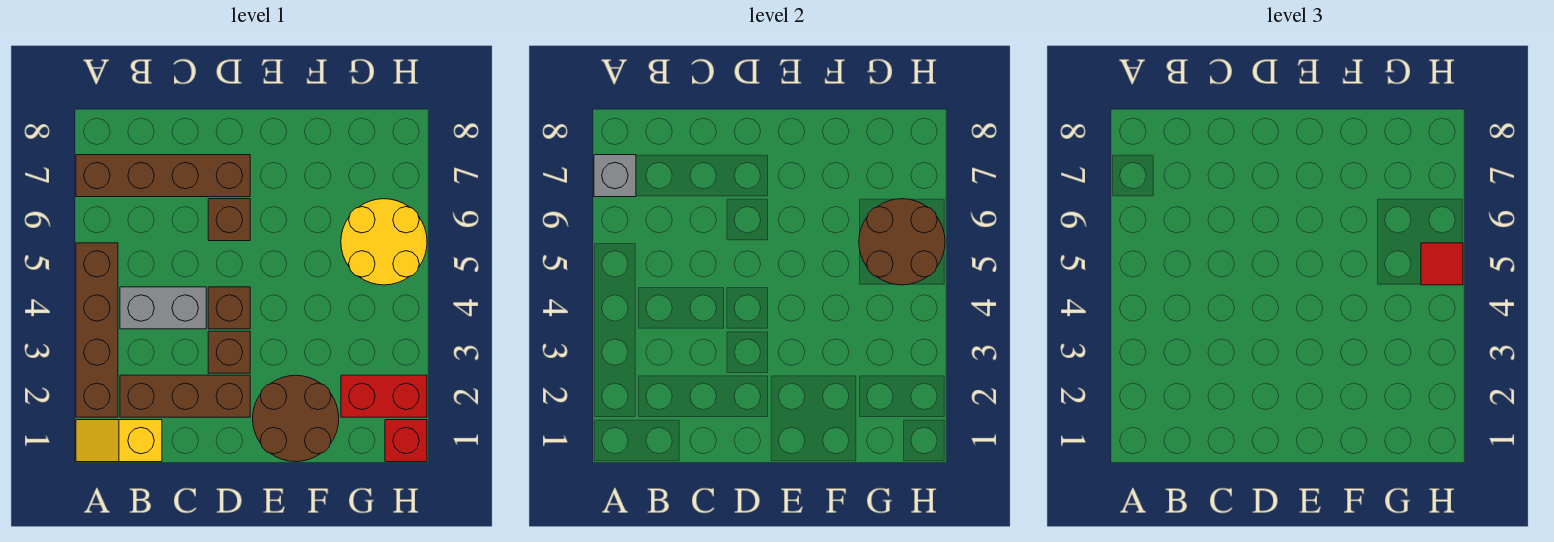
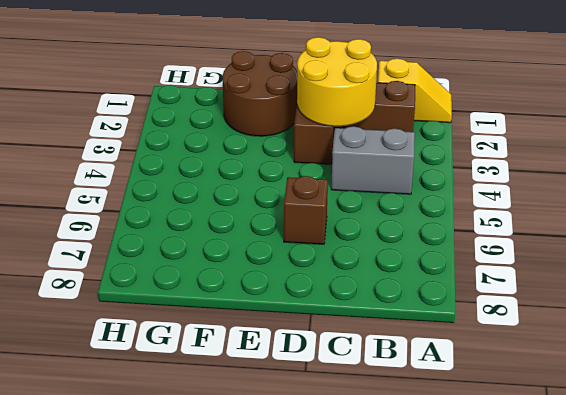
yellow round brick C2:D3 level 2 -> yellow round brick G5:H6 level 1
none -> brown brick A2:A5 level 1
none -> brown brick A7:D7 level 1
none -> brown brick D4 level 1

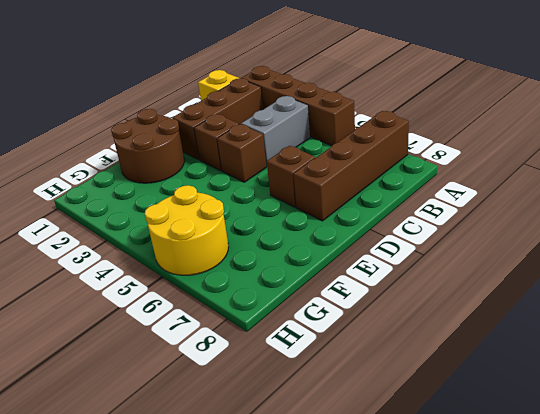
none -> red brick G2:H2 level 1
none -> red brick H1 level 1
none -> grey brick A7 level 2

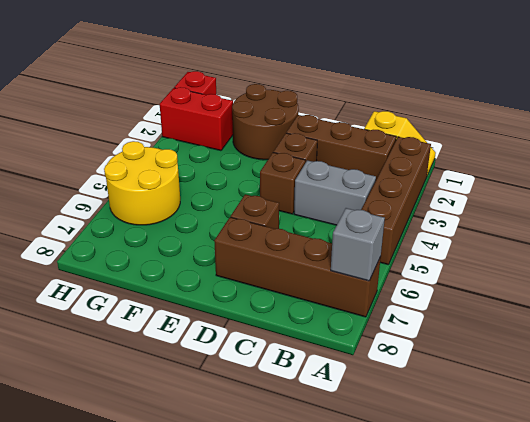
none -> brown round brick G5:H6 level 2
none -> red tile H5 level 3

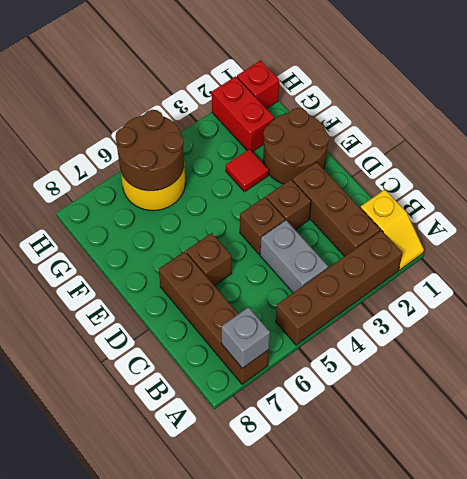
red tile F3 level 1 -> red tile H5 level 3

